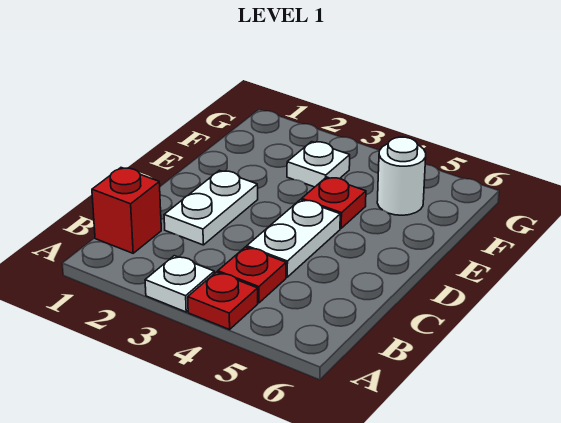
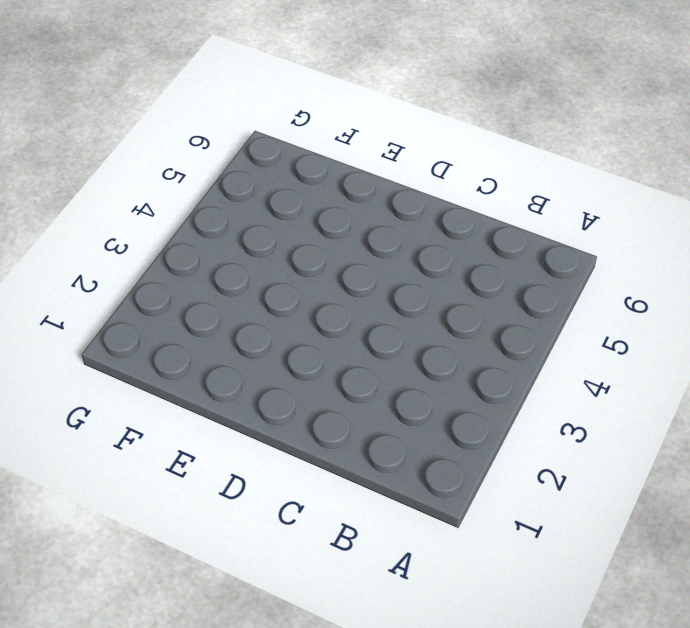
none -> white plate A3 level 1
none -> red plate A4 level 1

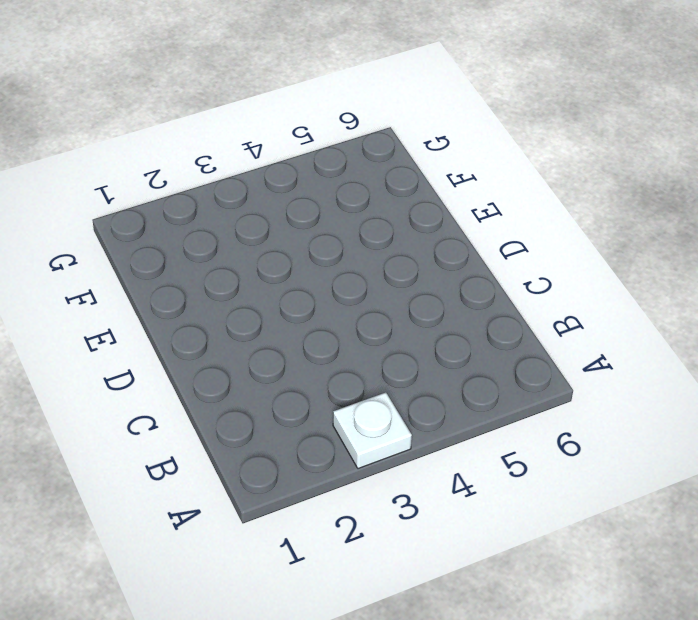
none -> red plate A4 level 1
none -> red brick B1 level 1

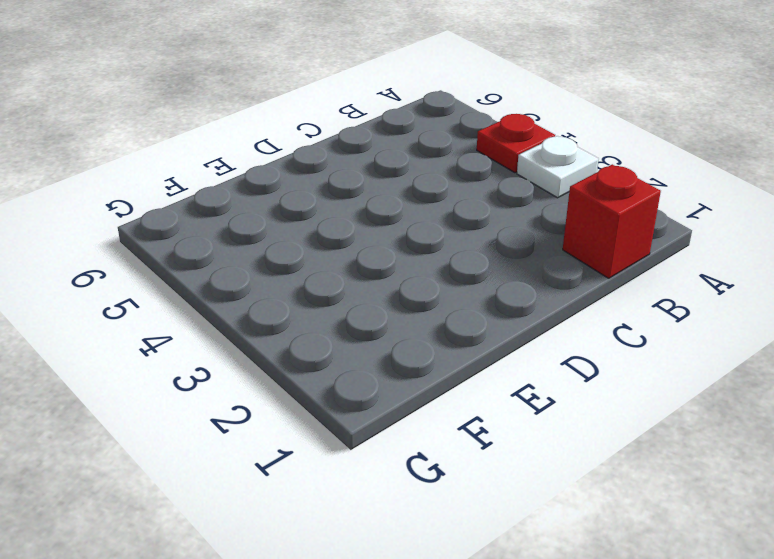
none -> red plate B4 level 1
none -> white plate C2:D2 level 1

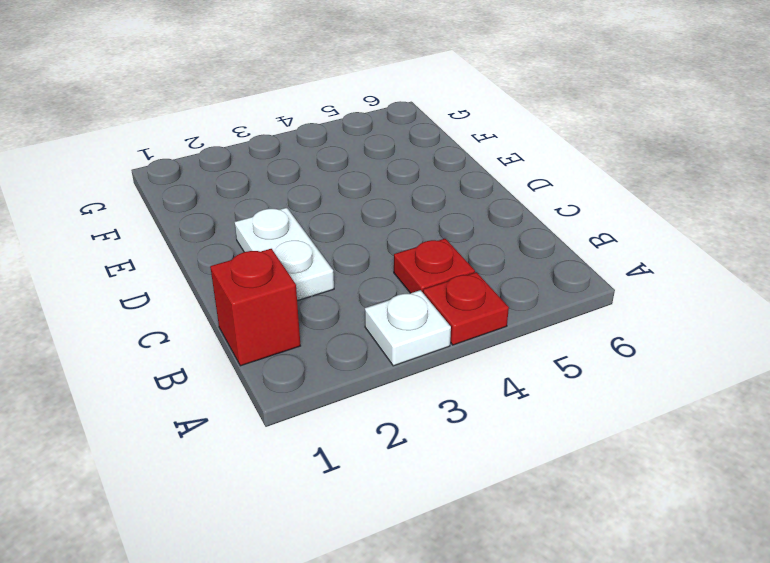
none -> white plate C4:D4 level 1
none -> red plate E4 level 1

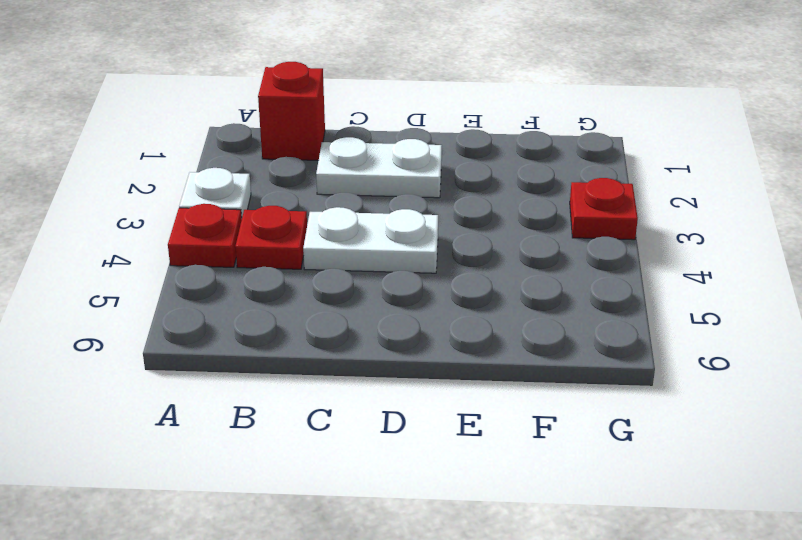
red plate G3 level 1 -> red plate E4 level 1
none -> white plate F3 level 1
none -> white round brick F5 level 1

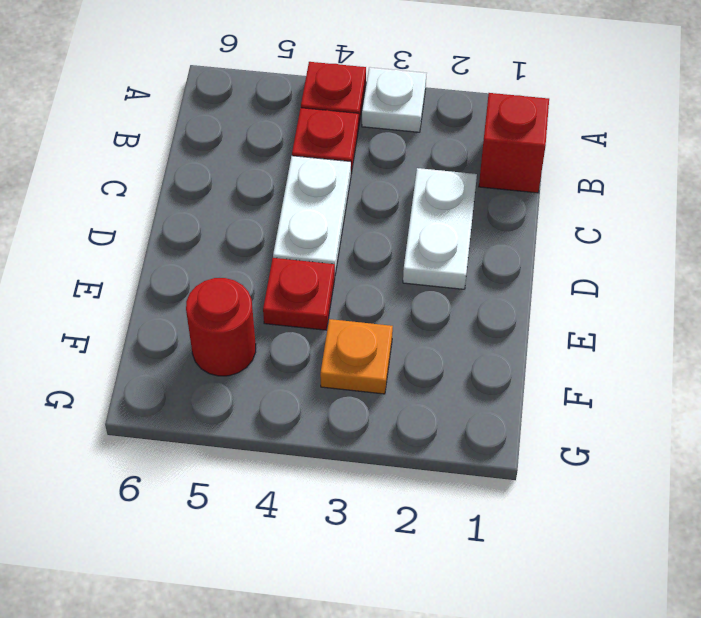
orange plate F3 level 1 -> white plate F3 level 1
red round brick F5 level 1 -> white round brick F5 level 1

